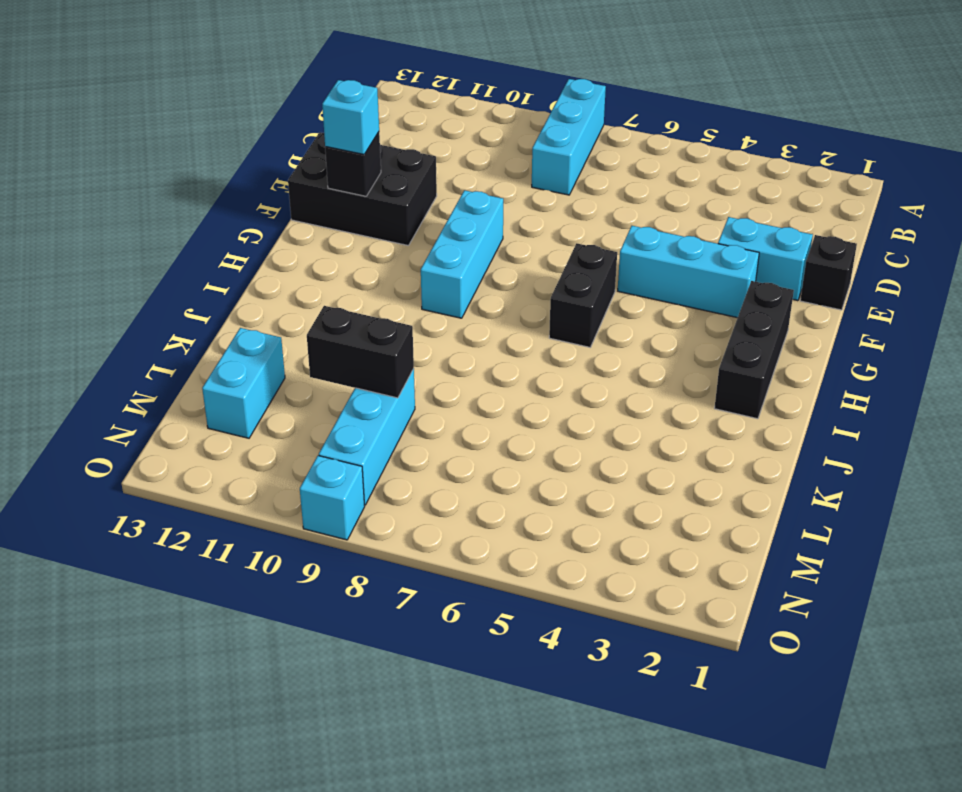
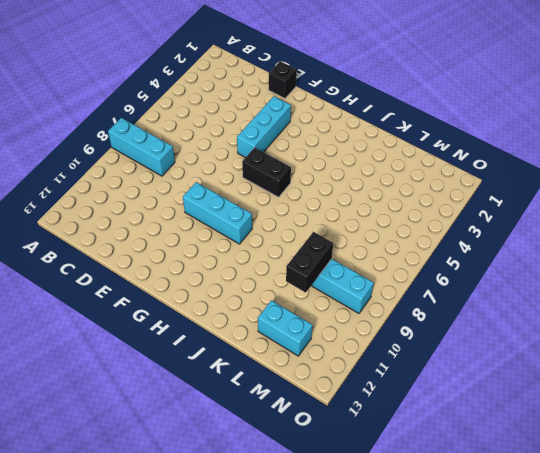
none -> cyan brick E2:E3 level 1
none -> black brick E11:F13 level 1
none -> black brick G2:I2 level 1

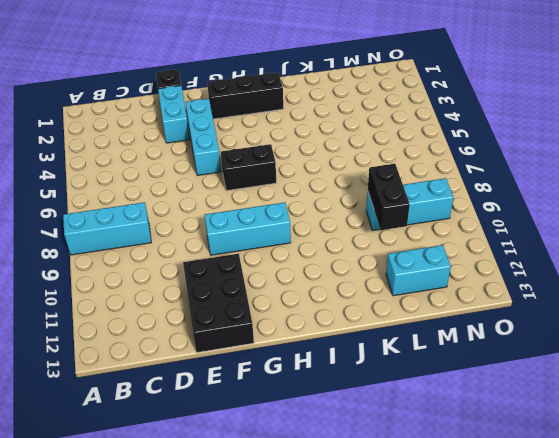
none -> cyan brick O9 level 1
none -> black brick F12 level 2
none -> cyan brick F12 level 3

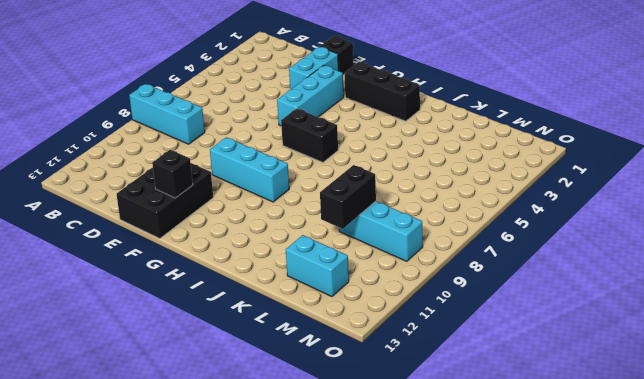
none -> cyan brick O9 level 1
none -> cyan brick F12 level 3

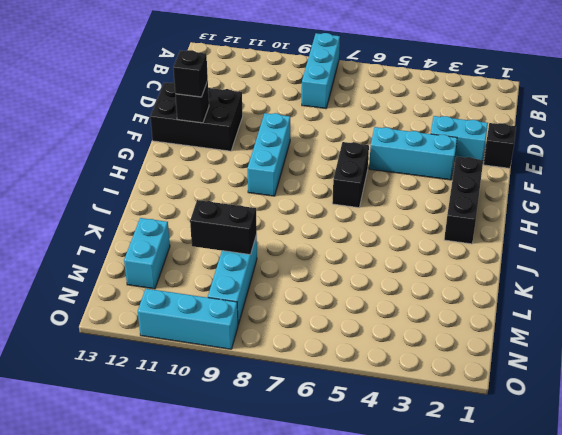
black brick F12 level 3 -> cyan brick F12 level 3
cyan brick O9:O11 level 1 -> cyan brick O9 level 1

